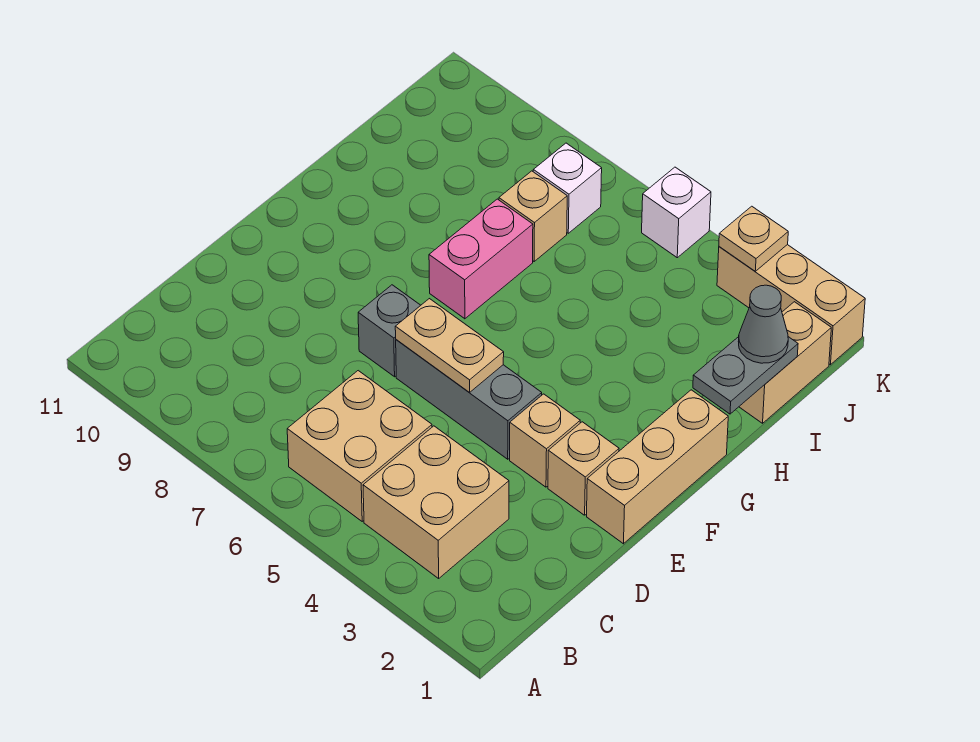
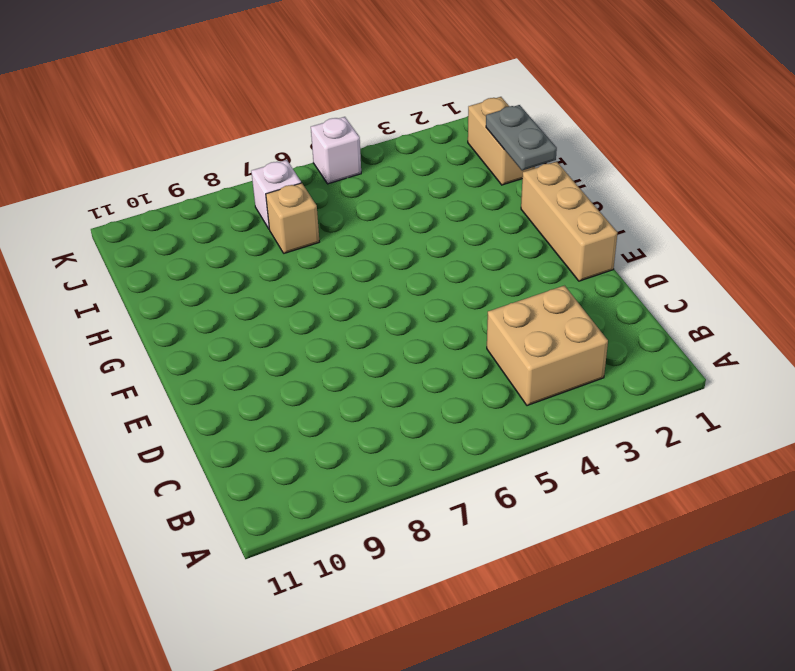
none -> tan brick B5:C6 level 1
none -> tan brick E2 level 1
none -> tan brick E3 level 1

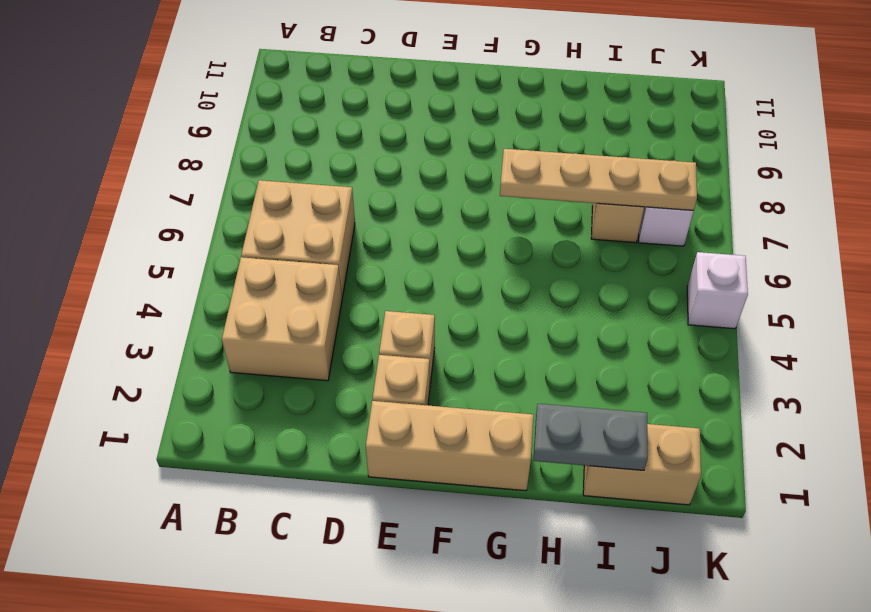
tan plate G7:J7 level 2 -> none
none -> grey brick E4:E6 level 1
none -> grey brick E7 level 1
none -> pink brick G7:H7 level 1

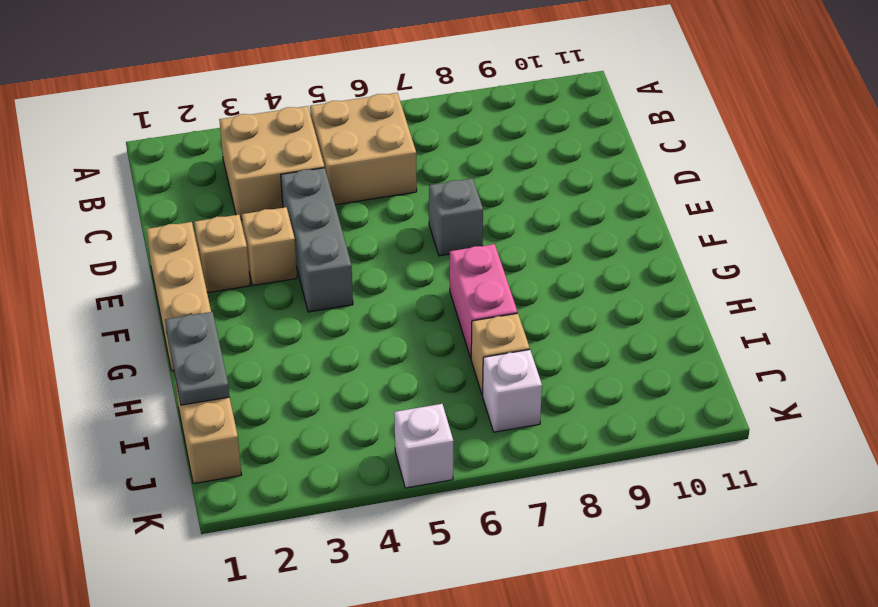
grey brick D4:F4 level 1 -> grey brick E4:E6 level 1
none -> tan brick K1:K3 level 1
none -> tan plate E5:E6 level 2
none -> tan plate K3 level 2

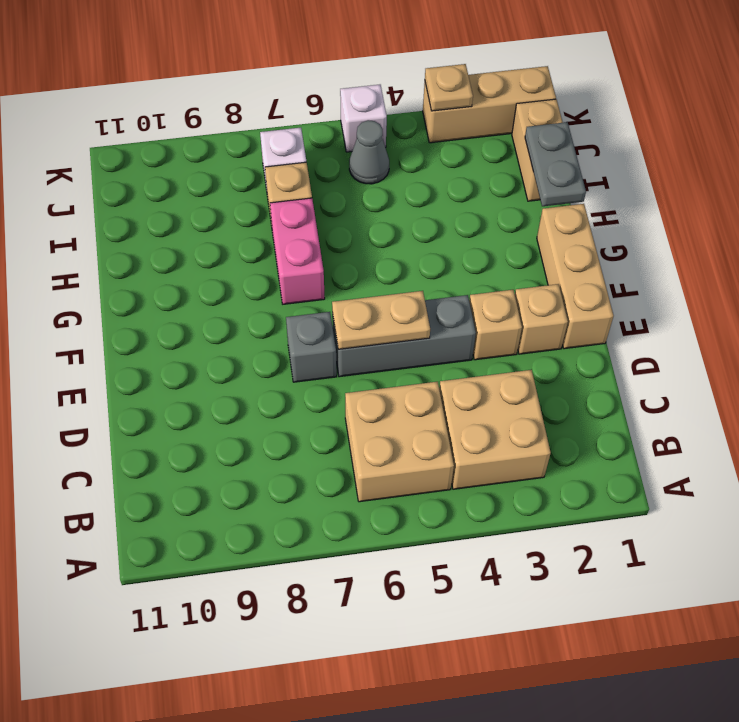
grey cone J5 level 1 -> grey cone I1 level 3

